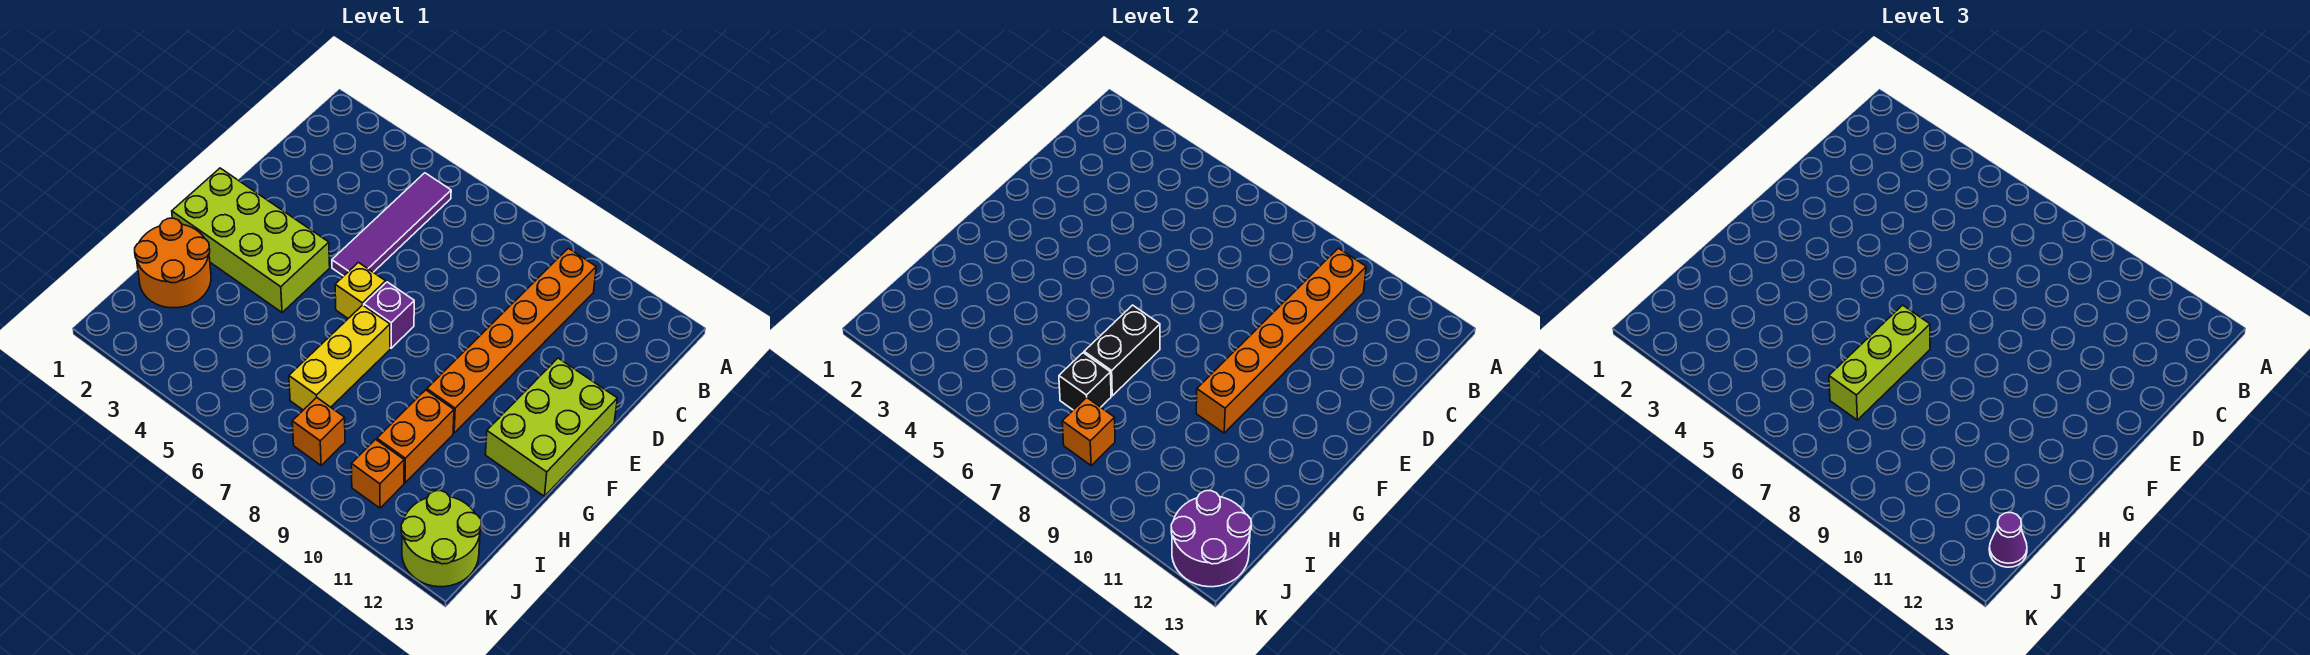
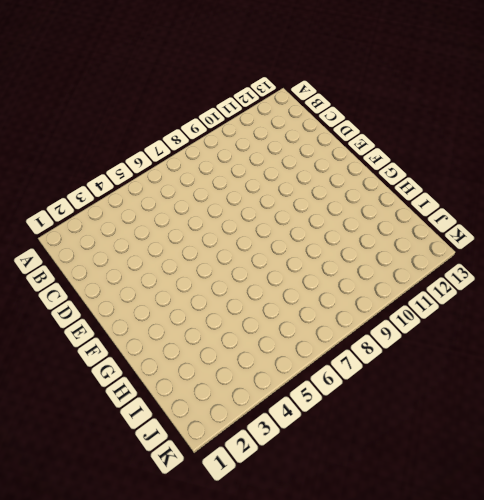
none -> purple tile B5:E5 level 1
none -> orange brick B10:G10 level 1
none -> lime brick E12:G13 level 1

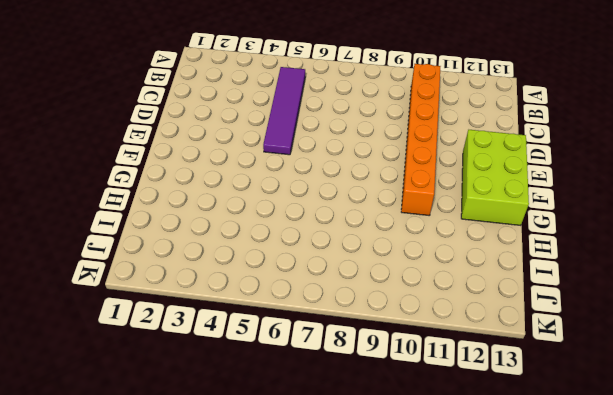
none -> lime brick F1:G4 level 1
none -> yellow brick F6 level 1
none -> purple brick F7 level 1

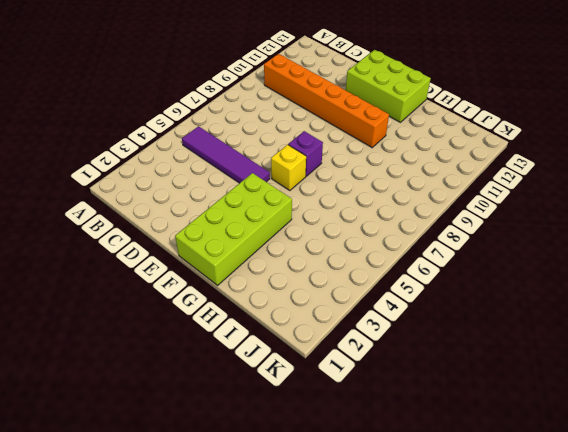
none -> yellow brick G7:I7 level 1
none -> orange round brick H1:I2 level 1
none -> orange brick H10:I10 level 1

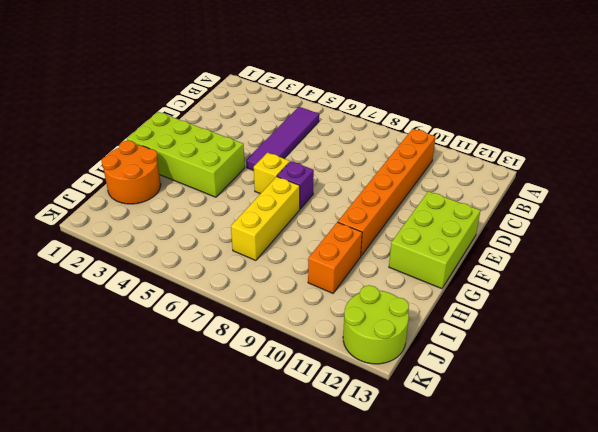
none -> orange brick J8 level 1
none -> orange brick J10 level 1
none -> orange brick B10:G10 level 2

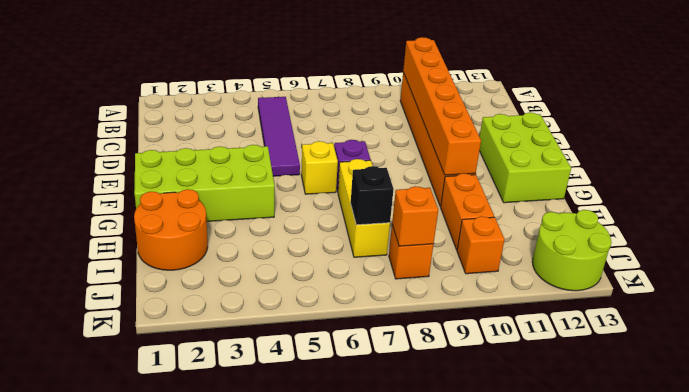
none -> black brick G7:H7 level 2
none -> purple round brick J12:K13 level 2
none -> lime brick G7:I7 level 3

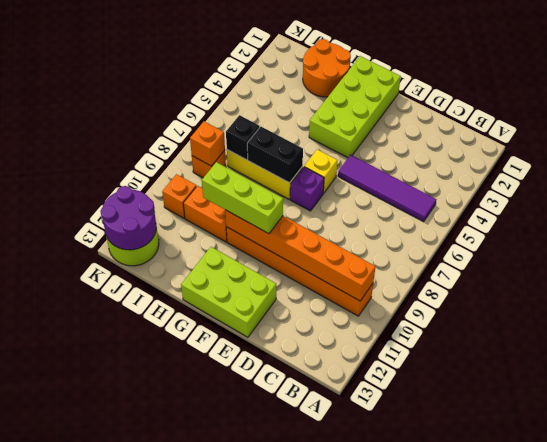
lime brick F10:H10 level 3 -> lime brick G7:I7 level 3
none -> purple cone J13 level 3

